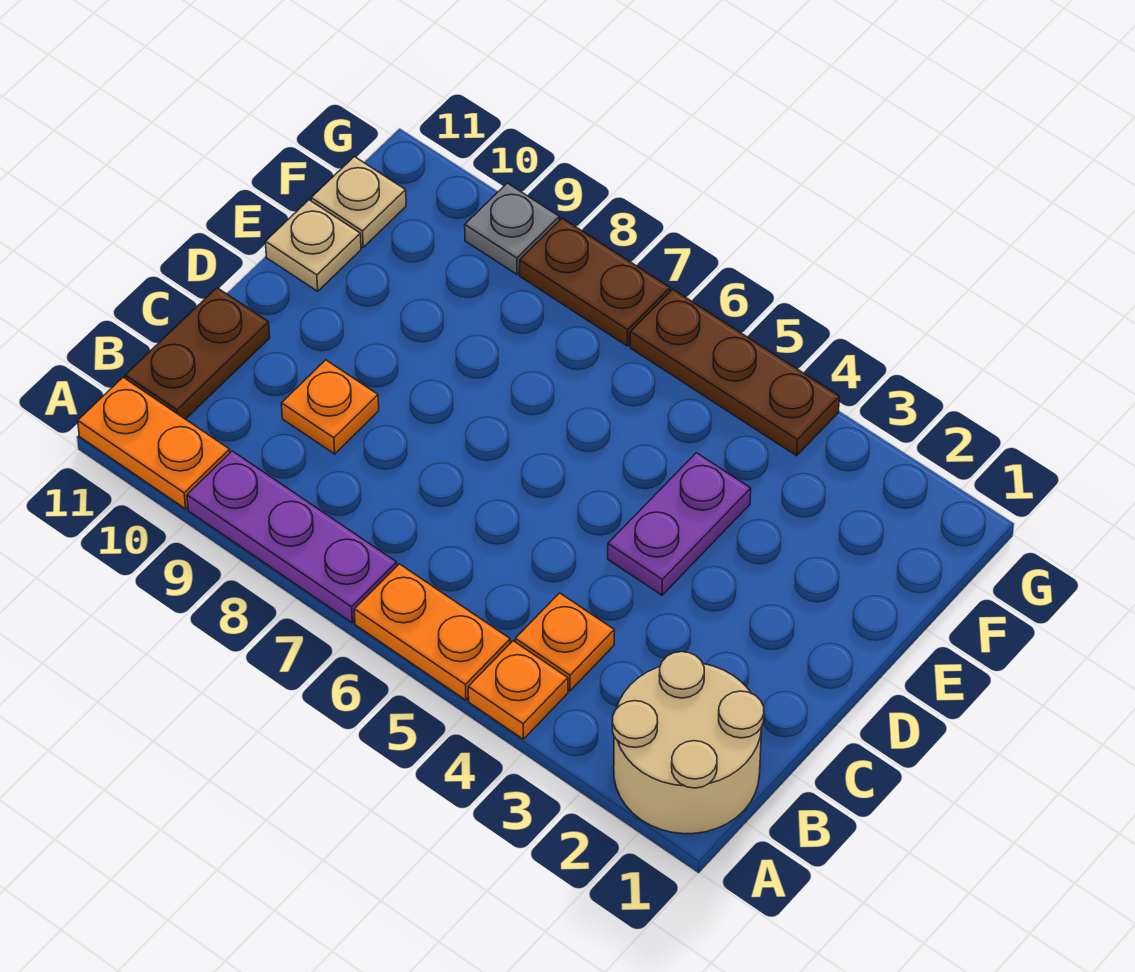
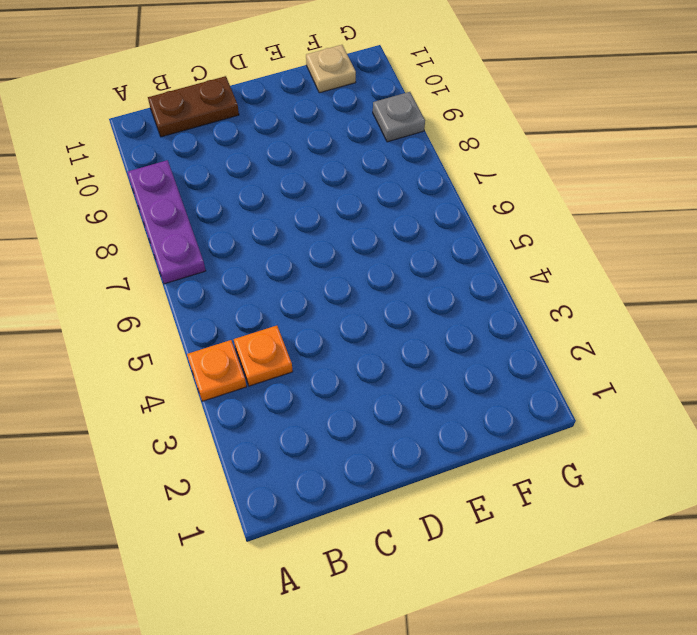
none -> tan round brick A1:B2 level 1
none -> orange plate A5:A6 level 1
none -> orange plate A10:A11 level 1

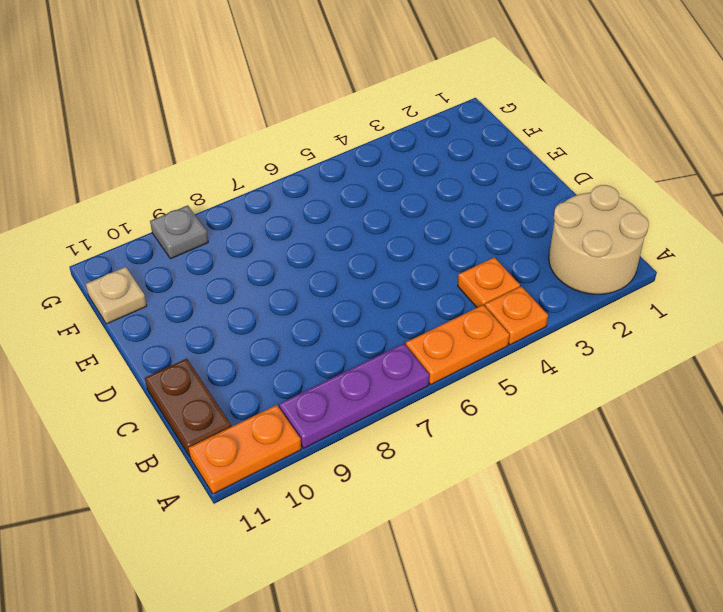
none -> orange plate C9 level 1
none -> purple plate D4:E4 level 1
none -> tan plate E11 level 1

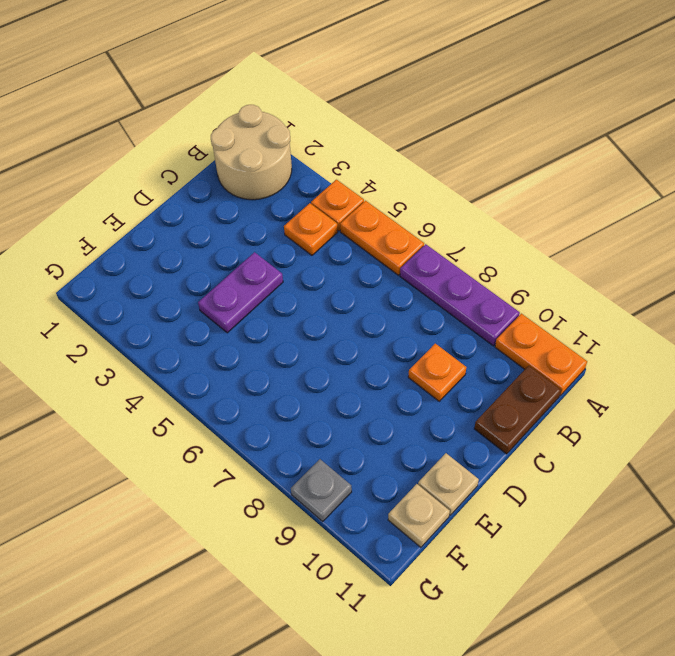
none -> brown plate G4:G6 level 1
none -> brown plate G7:G8 level 1

